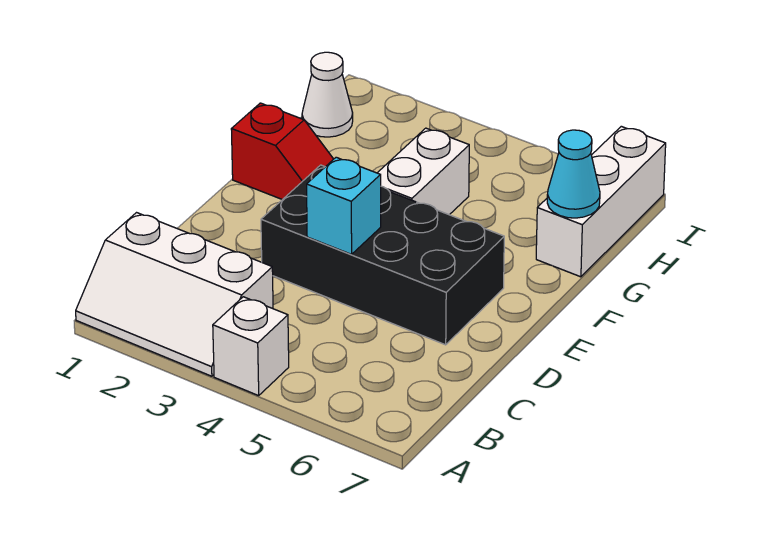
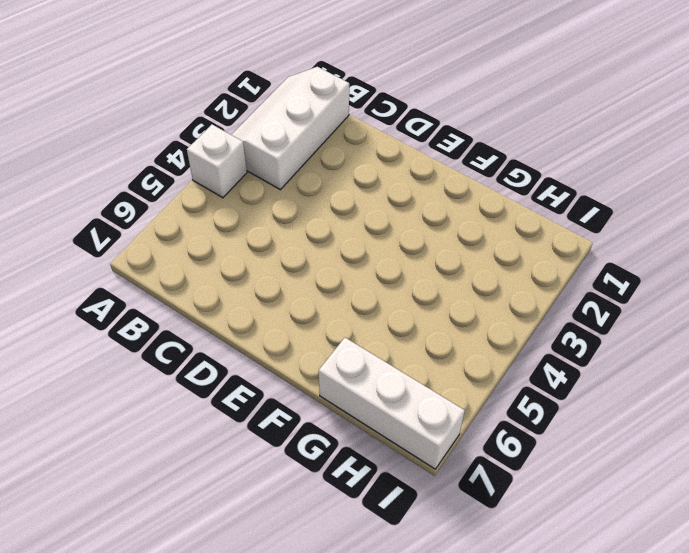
none -> black brick D3:E6 level 1
none -> red slope F1:F2 level 1 top 1

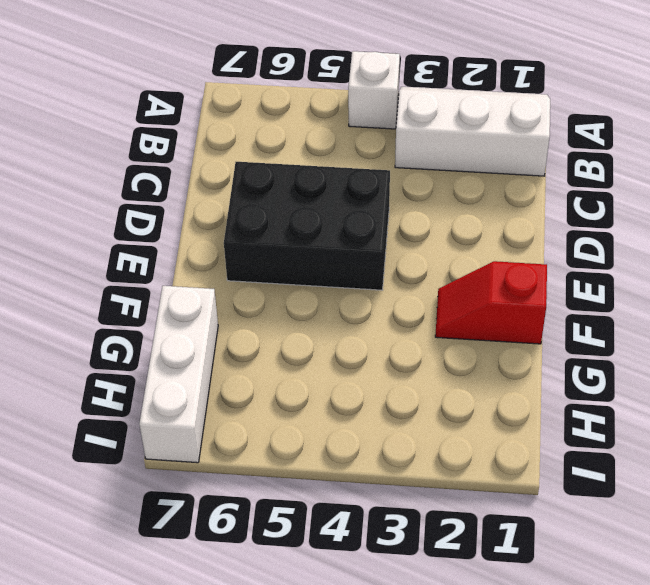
black brick D4:E6 level 1 -> black brick D3:E6 level 1
none -> white brick F4:G4 level 1
none -> white cone H1 level 1

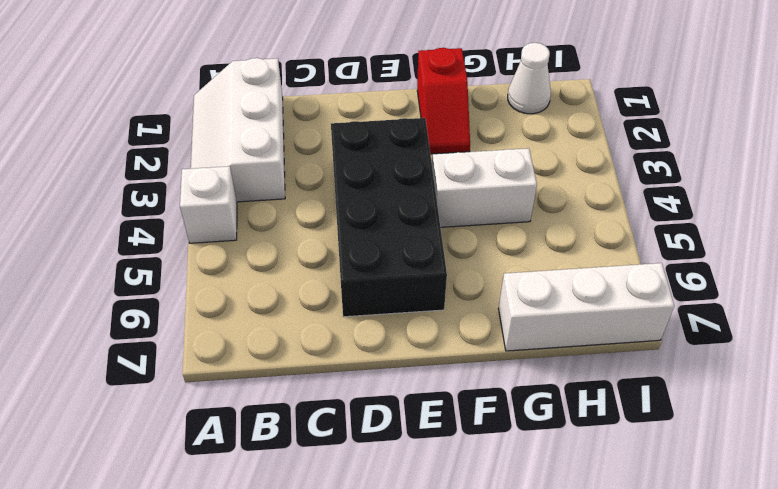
none -> cyan brick D4 level 2
none -> cyan cone G7 level 2

